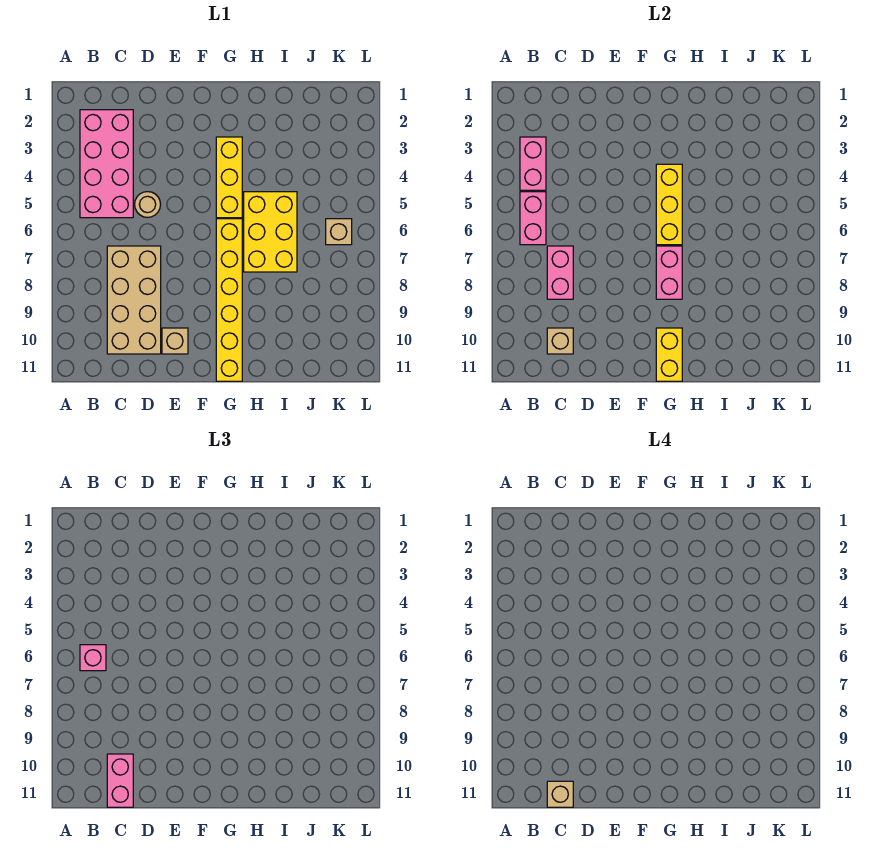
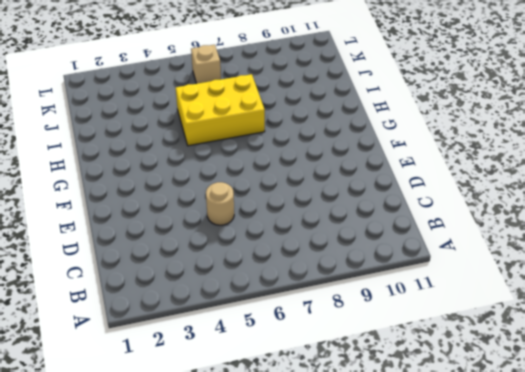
none -> pink brick B2:C5 level 1
none -> tan brick C7:D10 level 1
none -> tan brick E10 level 1

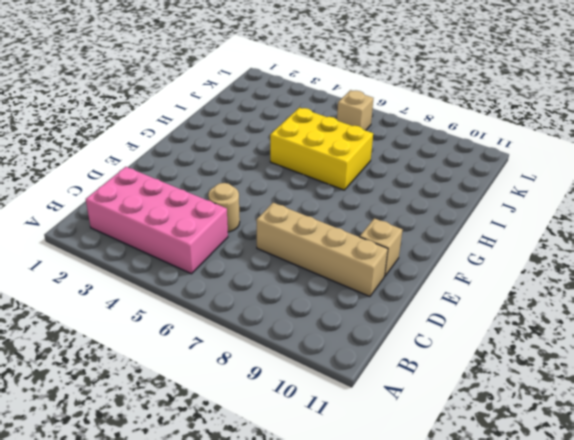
tan brick D7:D10 level 1 -> tan brick C7:D10 level 1
none -> yellow brick G3:G5 level 1
none -> yellow brick G6:G11 level 1
none -> pink brick B3:B4 level 2

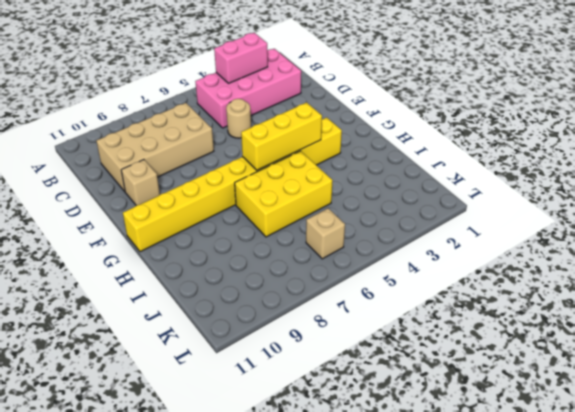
none -> pink brick B5:B6 level 2
none -> pink brick C7:C8 level 2
none -> tan brick C10 level 2

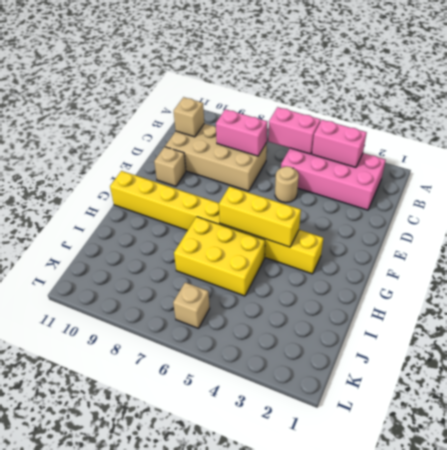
none -> pink brick G7:G8 level 2
none -> yellow brick G10:G11 level 2
none -> pink brick B6 level 3

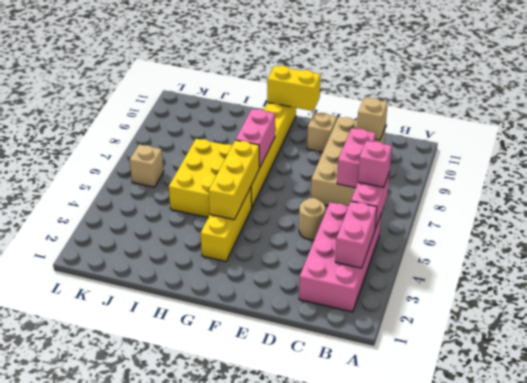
yellow brick F11:G11 level 2 -> yellow brick G10:G11 level 2
none -> pink brick C10:C11 level 3
none -> tan brick C11 level 4

